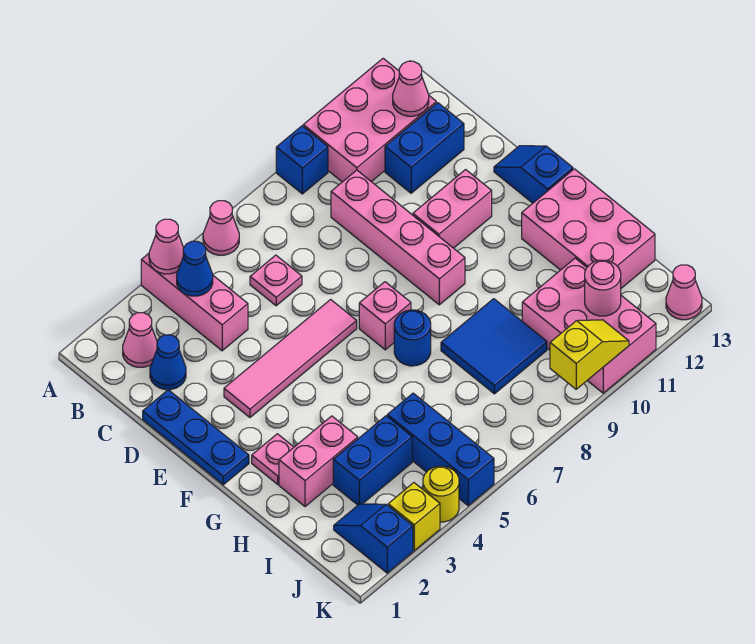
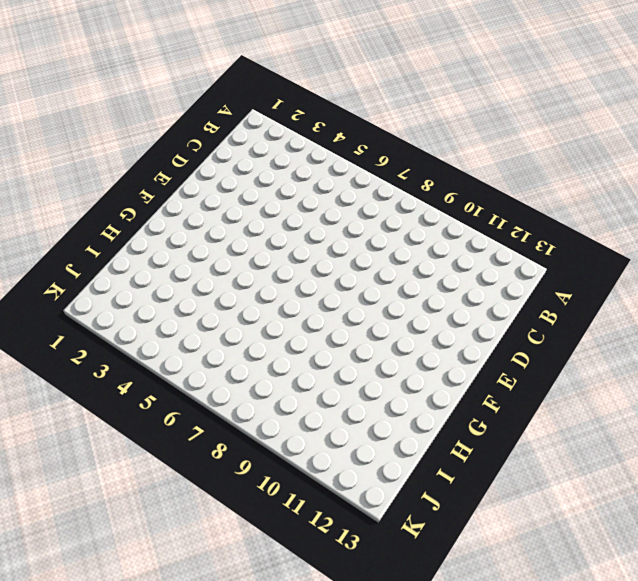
none -> pink brick A4:C4 level 1
none -> pink cone A6 level 1
none -> blue brick A9 level 1
none -> pink brick A10:B12 level 1

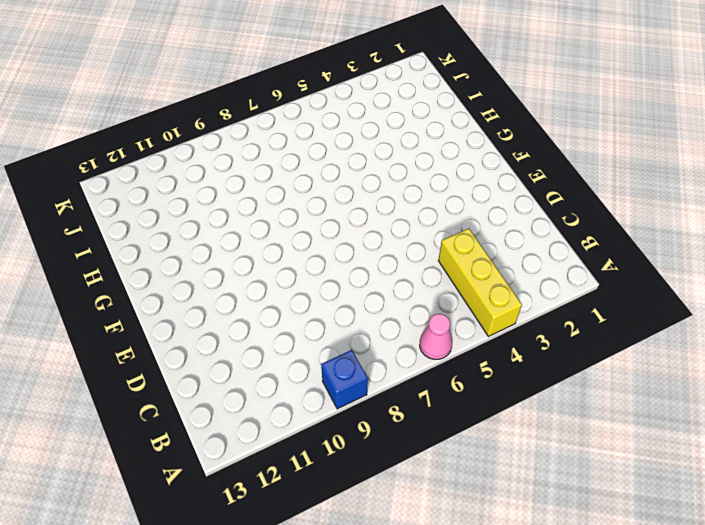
yellow brick A4:C4 level 1 -> pink brick A4:C4 level 1
none -> pink brick A10:B12 level 1
none -> pink cone B2 level 1
none -> blue cone C2 level 1
none -> pink plate C6 level 1

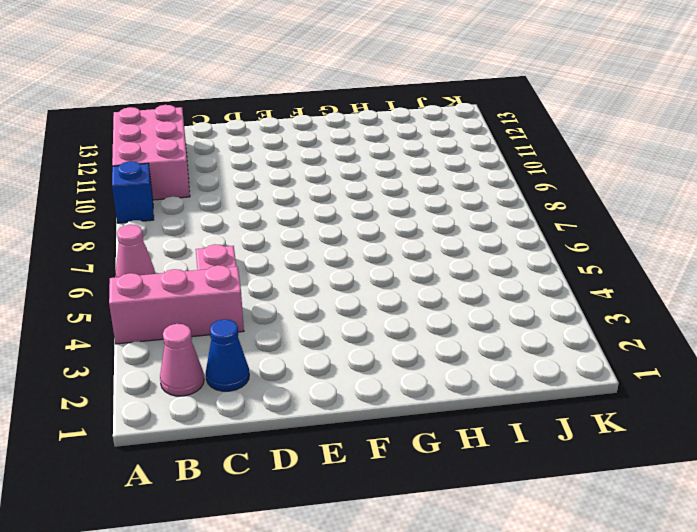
none -> pink brick C9:F9 level 1
none -> blue brick C11:C12 level 1
none -> blue plate D1:F1 level 1
none -> pink tile E3:E6 level 1

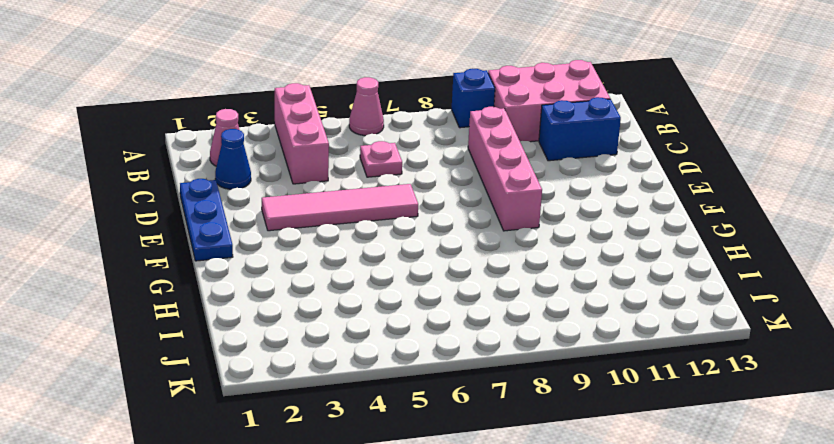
none -> pink brick E10:E11 level 1
none -> blue slope E13:F13 level 1 top F
none -> pink brick F7 level 1
none -> pink plate G2 level 1

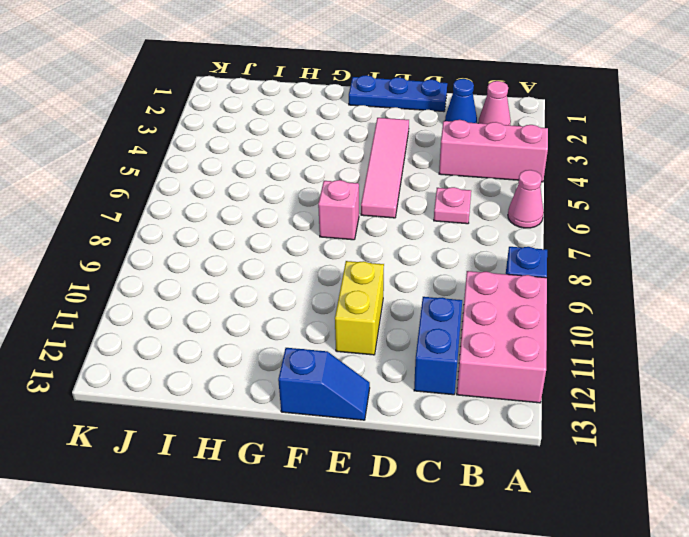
yellow brick E10:E11 level 1 -> pink brick E10:E11 level 1
none -> pink brick C9:F9 level 1
none -> pink plate G2 level 1
none -> blue round brick G7 level 1
none -> pink brick G12:I13 level 1

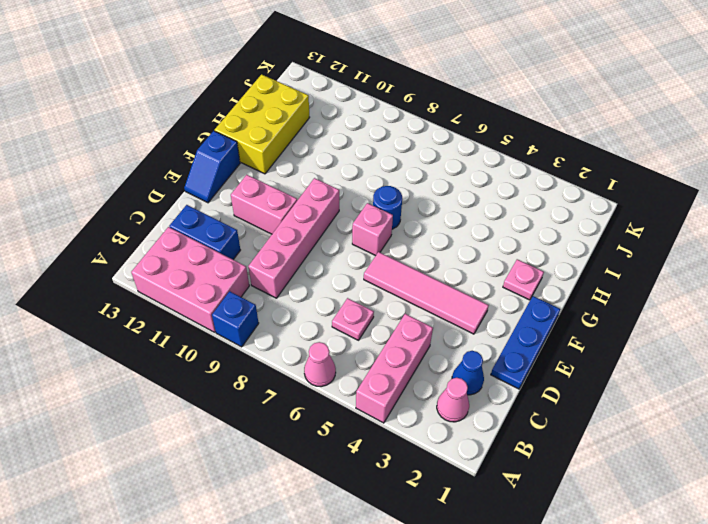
yellow brick G12:I13 level 1 -> pink brick G12:I13 level 1
none -> pink brick H2:H3 level 1
none -> blue tile H8:I9 level 1
none -> blue brick I3:I4 level 1
none -> blue brick I5:K5 level 1

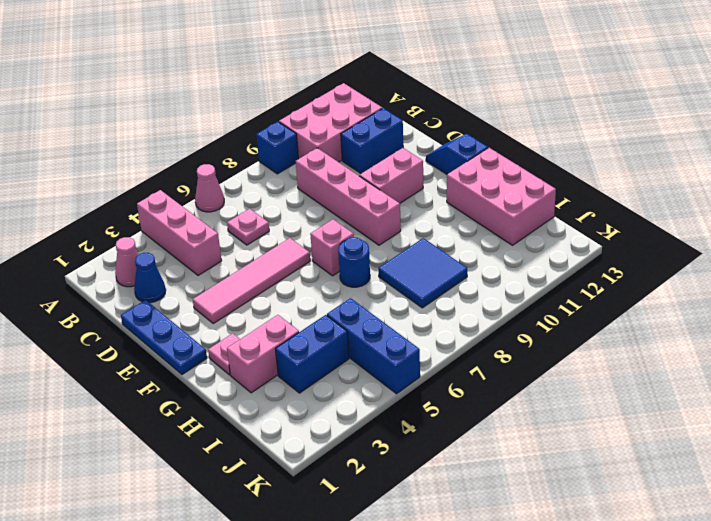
none -> pink brick I10:K11 level 1
none -> blue slope J2:K2 level 1 top K
none -> yellow brick K3 level 1
none -> yellow round brick K4 level 1

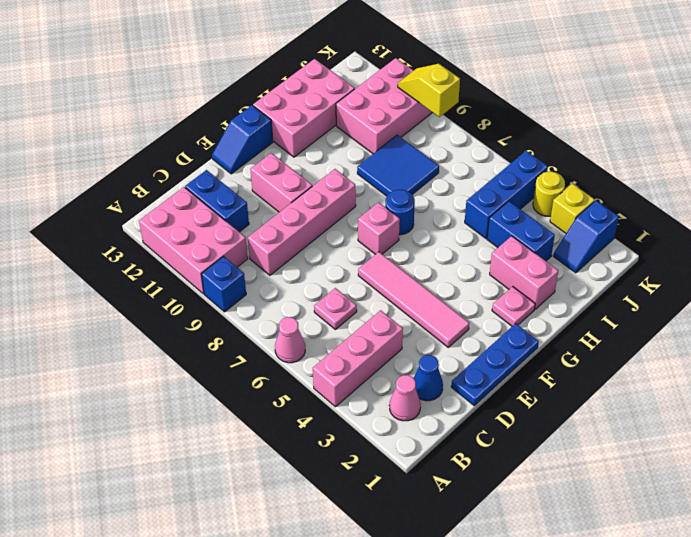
none -> pink cone K13 level 1
none -> pink cone A4 level 2
none -> blue cone B4 level 2
none -> pink cone B12 level 2

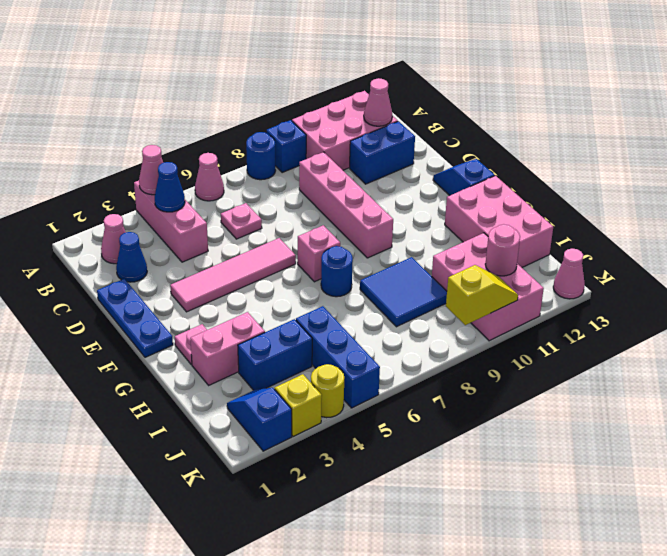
blue round brick A8 level 1 -> none
none -> pink brick E10:E11 level 1

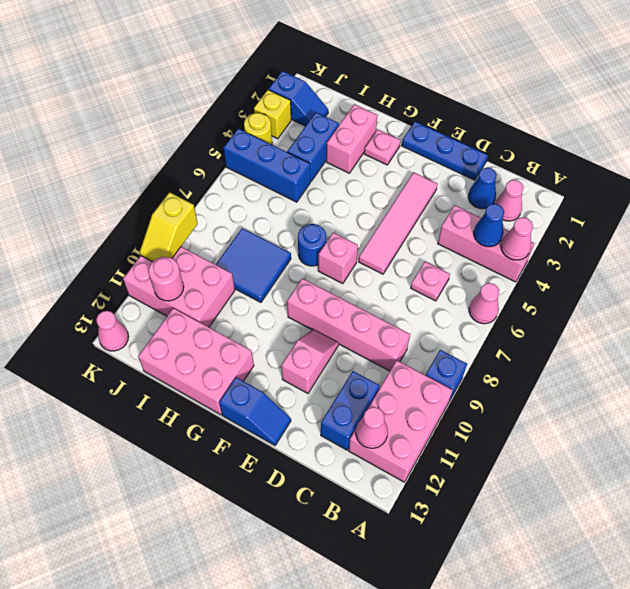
pink slope E10:E11 level 1 top 11 -> pink brick E10:E11 level 1

